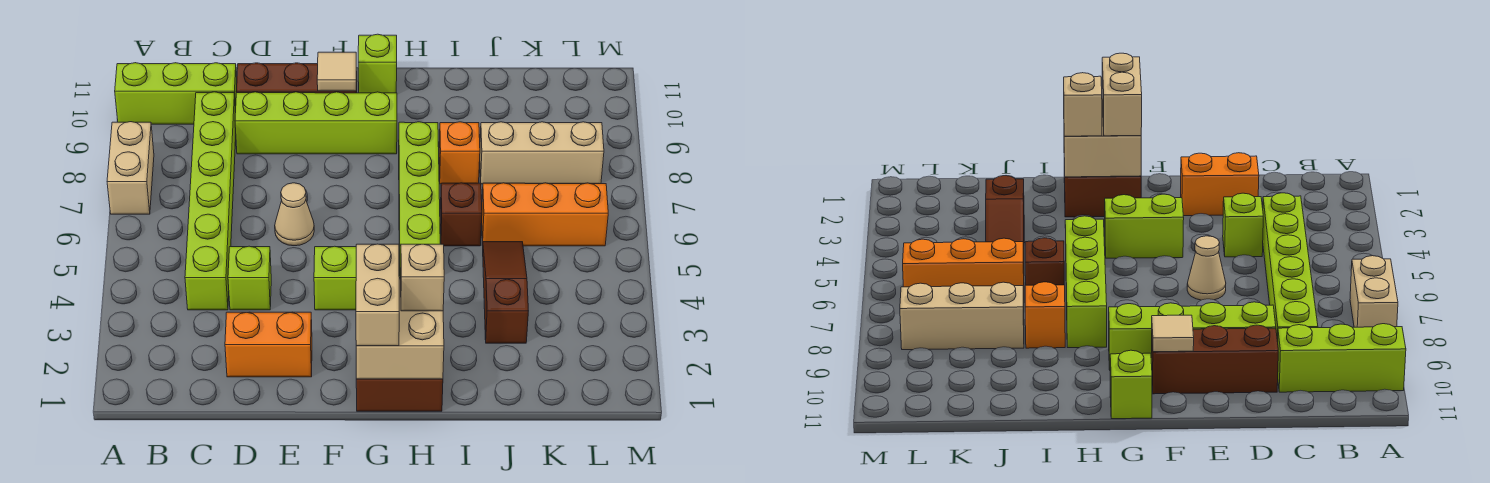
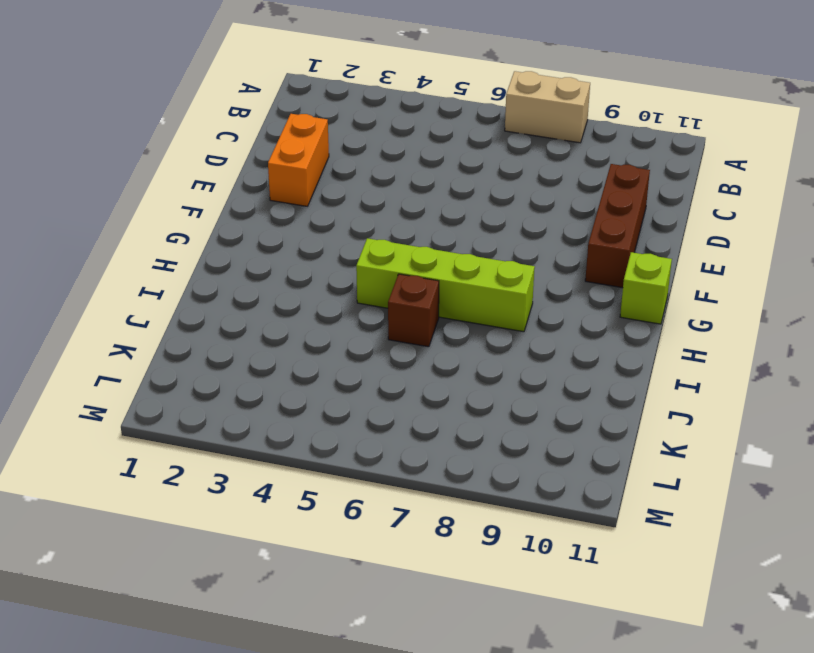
none -> lime brick A10:C10 level 1
none -> lime brick C4:C9 level 1
none -> lime brick D4 level 1

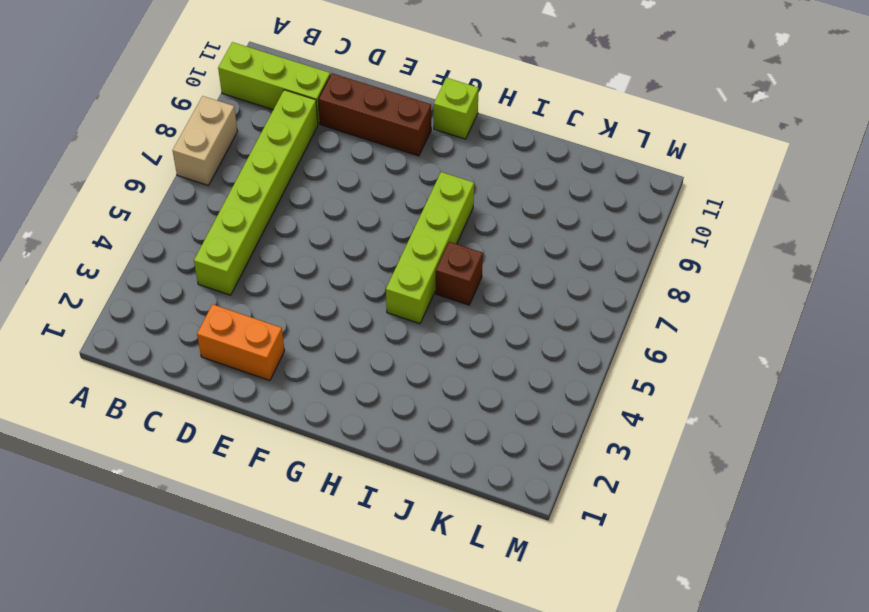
none -> lime brick D4 level 1
none -> lime brick D9:G9 level 1
none -> tan cone E6 level 1

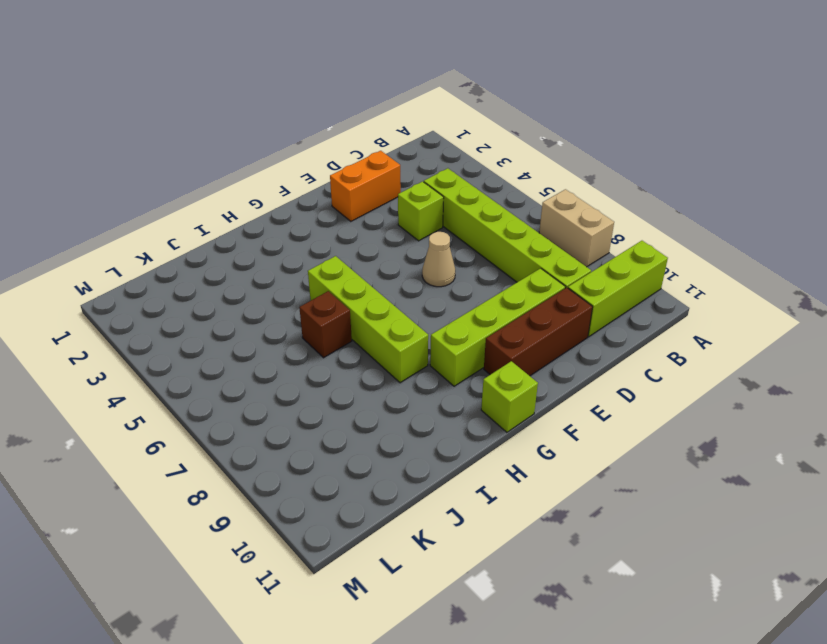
none -> lime brick F4:G4 level 1
none -> brown brick G1:H2 level 1
none -> orange brick I8 level 1

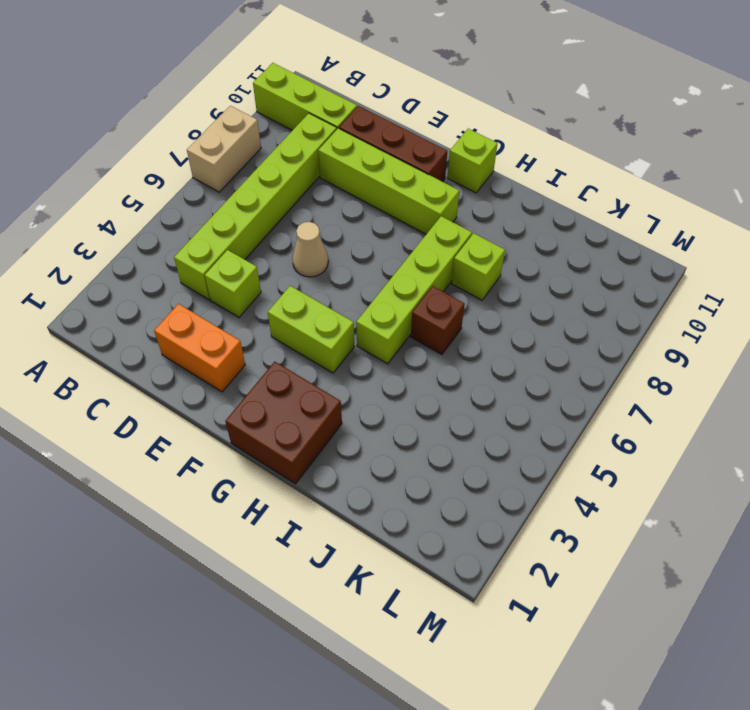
lime brick I8 level 1 -> orange brick I8 level 1
none -> brown slope J3:J5 level 1 top 3
none -> orange brick J6:L6 level 1
none -> tan brick J8:L8 level 1

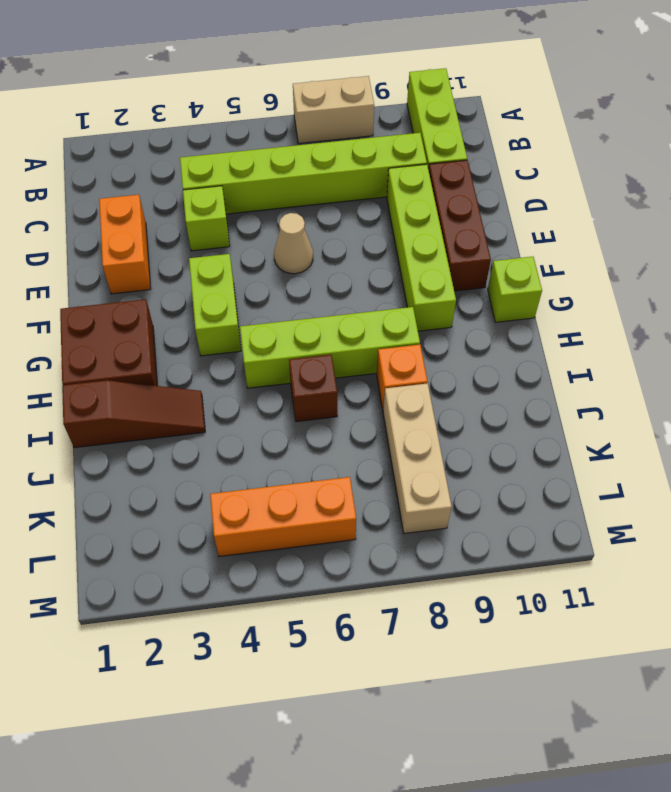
brown slope I1:I3 level 1 top 1 -> brown slope J3:J5 level 1 top 3
orange brick L4:L6 level 1 -> orange brick J6:L6 level 1
none -> tan tile F10 level 2
none -> tan brick G1:H2 level 2
none -> tan brick G1:G2 level 3

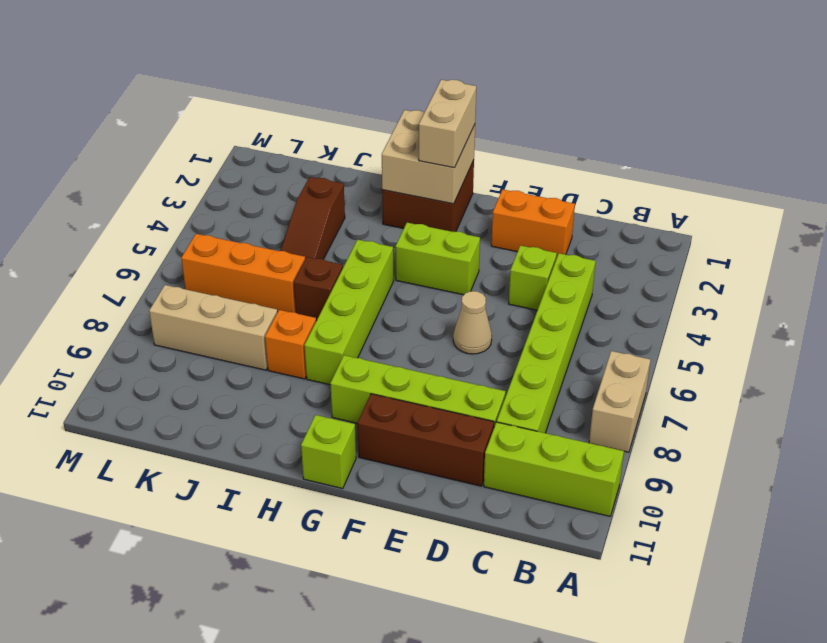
none -> tan tile F10 level 2
none -> tan brick H2 level 3

